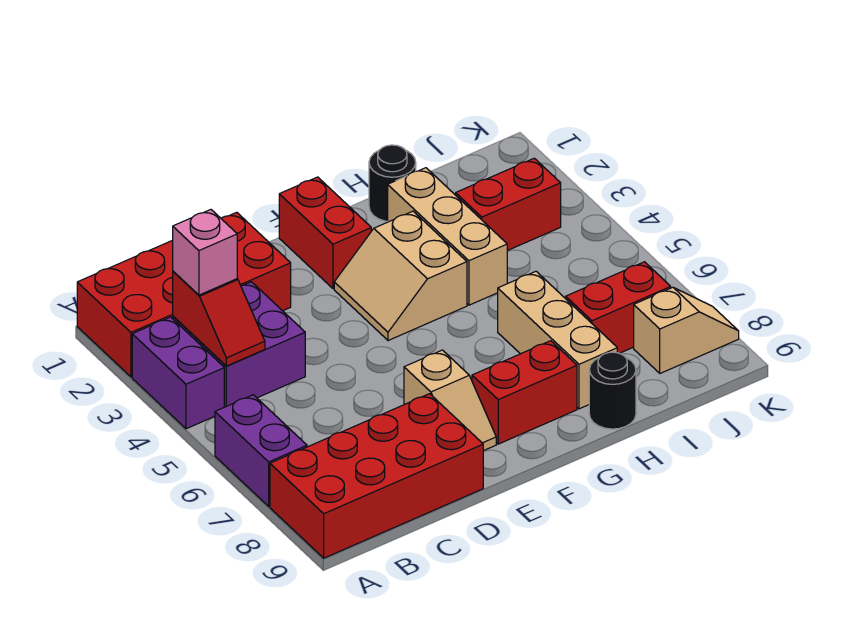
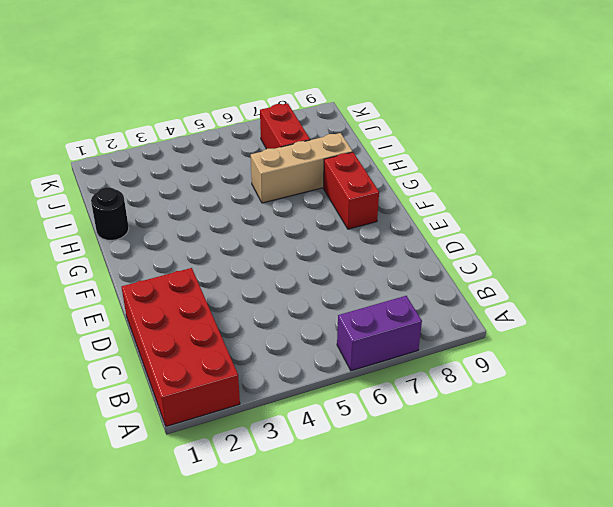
none -> purple brick A3:A4 level 1
none -> red brick A8:D9 level 1
none -> purple brick B3:C4 level 1

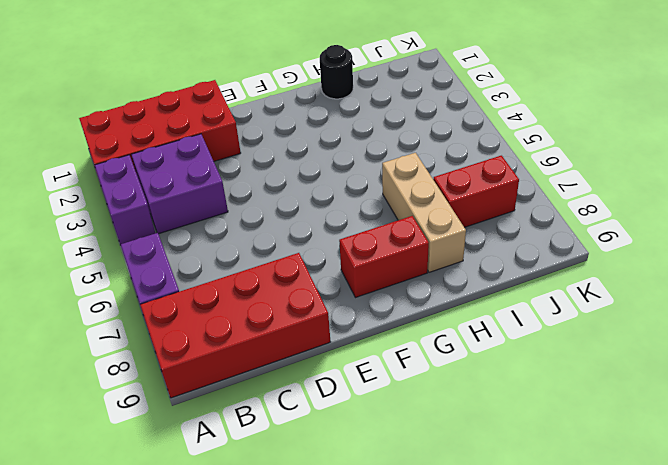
none -> tan slope E7:E8 level 1 top 7
none -> red brick F1:F2 level 1
none -> tan slope F3:G4 level 1 top G

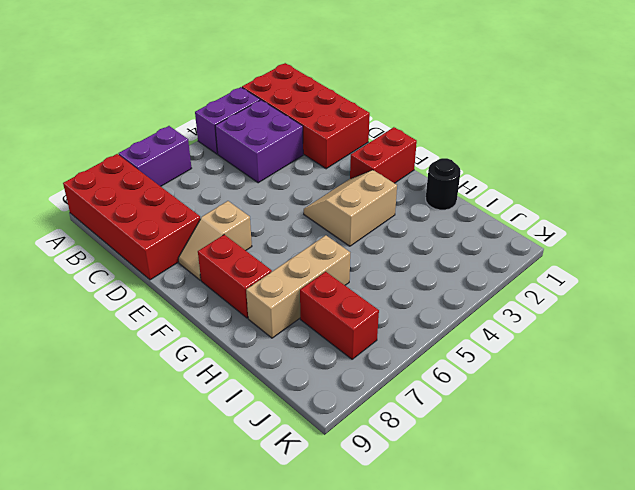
none -> tan brick H2:H4 level 1
none -> black round brick H9 level 1
none -> red brick I3:J3 level 1

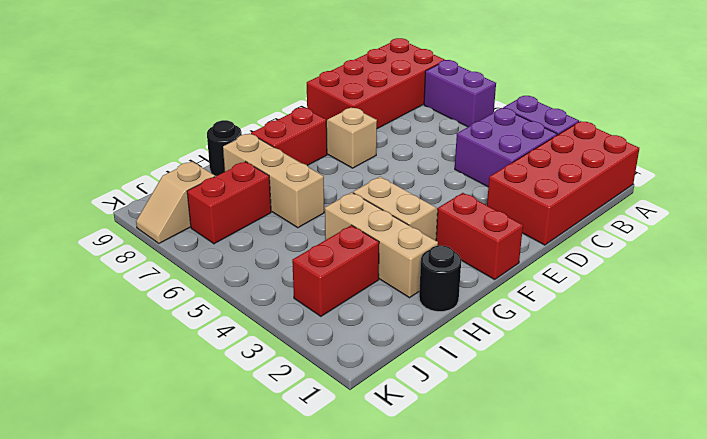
none -> red slope B3:B4 level 2 top 3
none -> pink brick B3 level 3

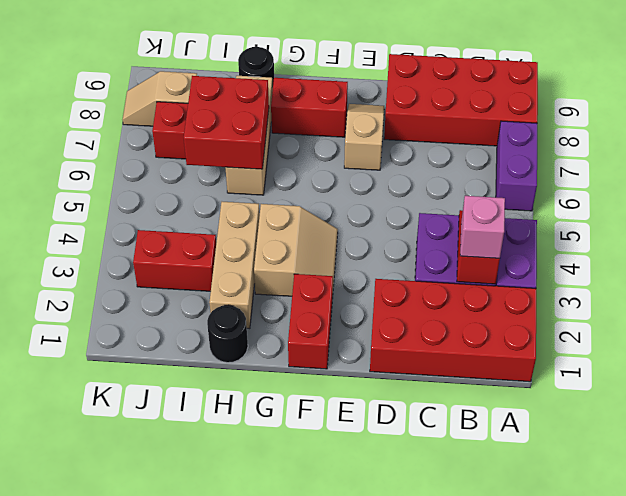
red brick H6:I7 level 2 -> none

